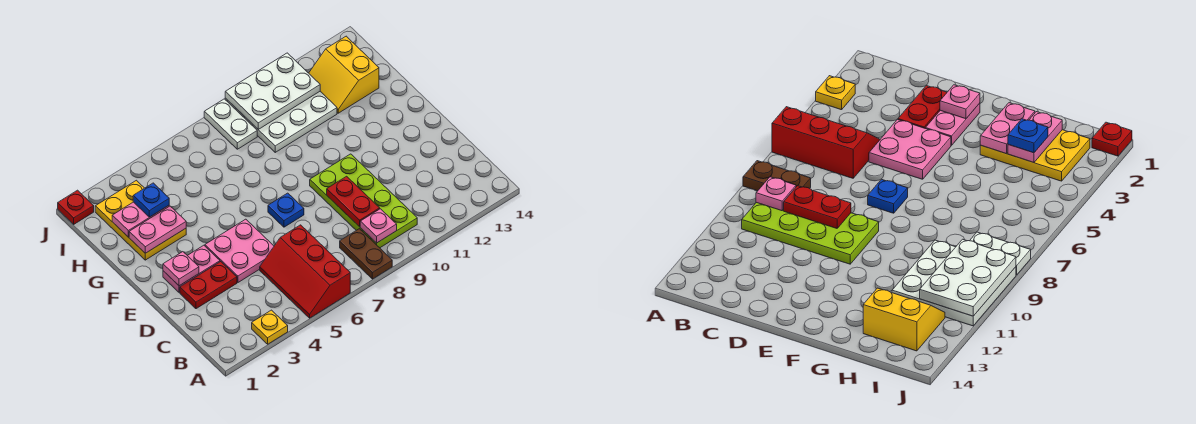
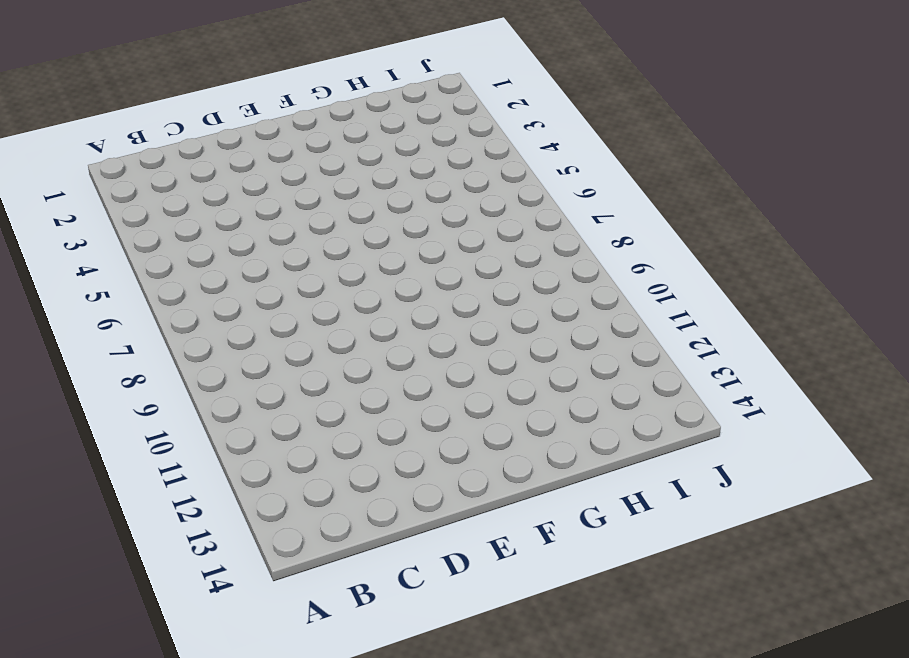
none -> yellow plate A3 level 1
none -> red slope A5:C6 level 1 top 6
none -> brown plate A8:B8 level 1

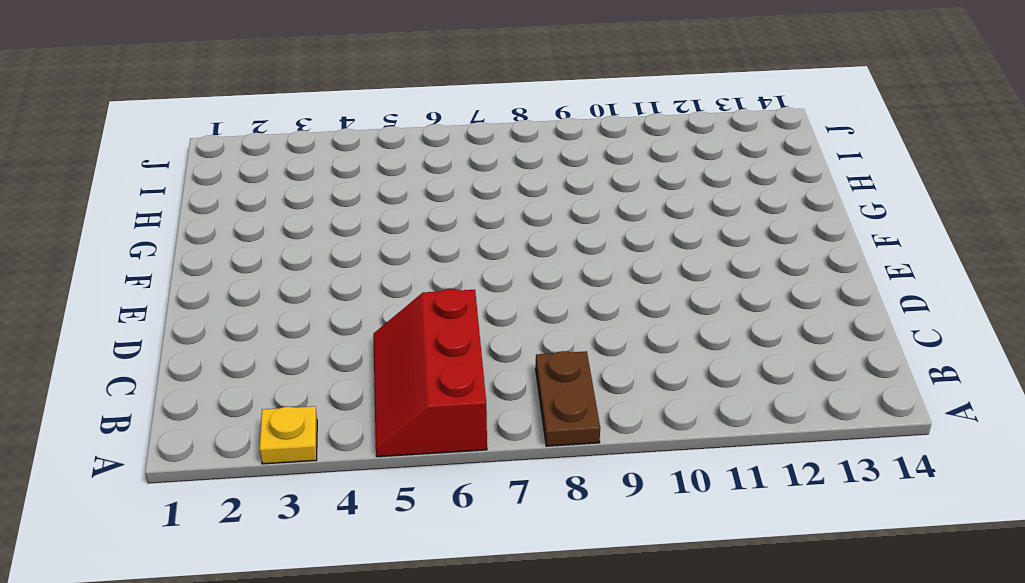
none -> lime plate B9:E10 level 1
none -> red plate D2:D3 level 1
none -> pink plate D4:E5 level 1

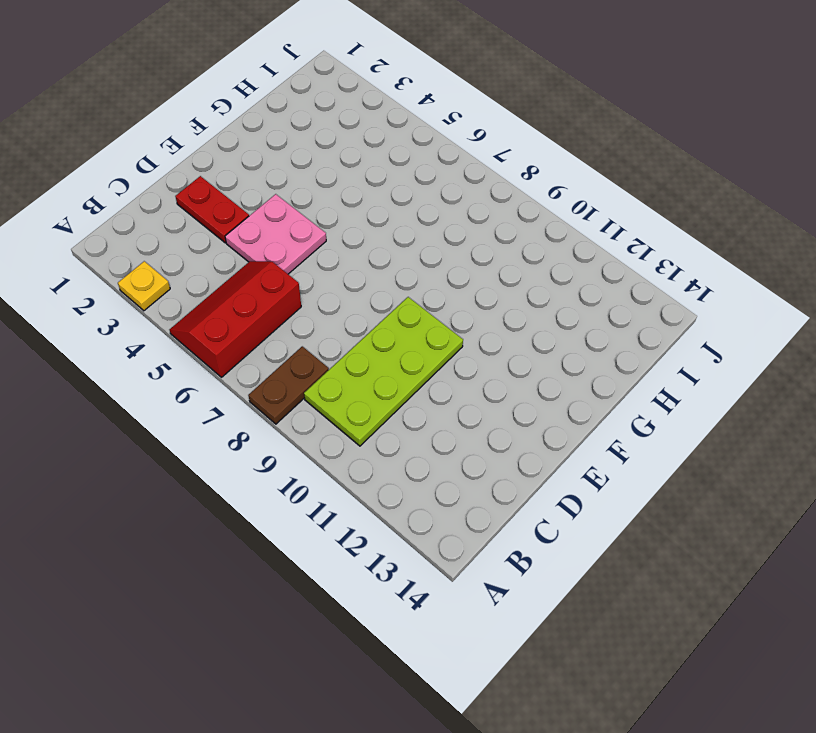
none -> pink plate E2:E3 level 1
none -> blue plate E7 level 1
none -> yellow plate G2:I3 level 1

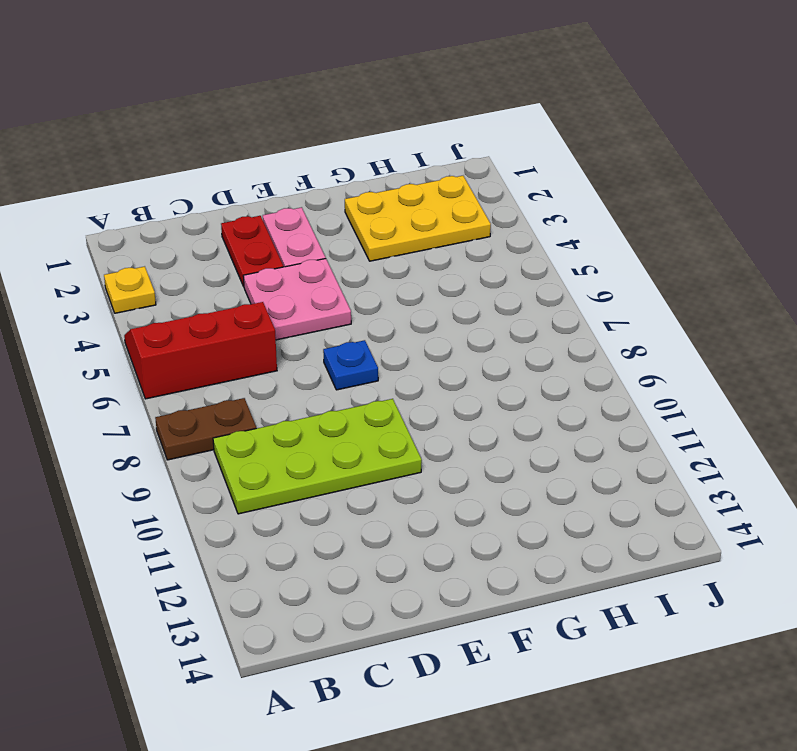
none -> white plate H9:J11 level 1
none -> yellow slope H12:I13 level 1 top 13
none -> white plate I8:J8 level 1

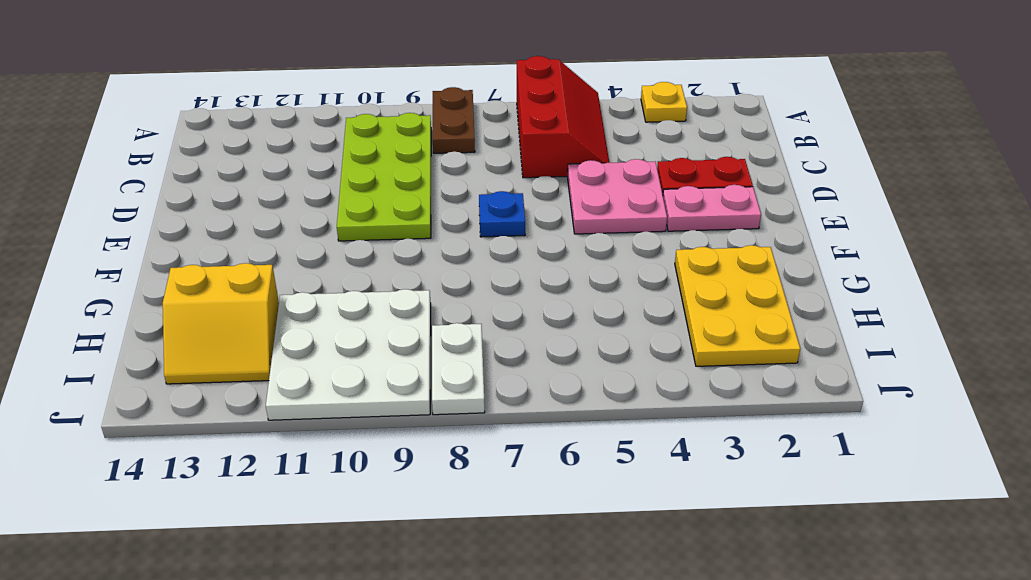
yellow slope H12:I13 level 1 top H -> yellow slope H12:I13 level 1 top 13
none -> red plate J1 level 1
none -> pink plate B9 level 2
none -> red plate C9:D9 level 2

